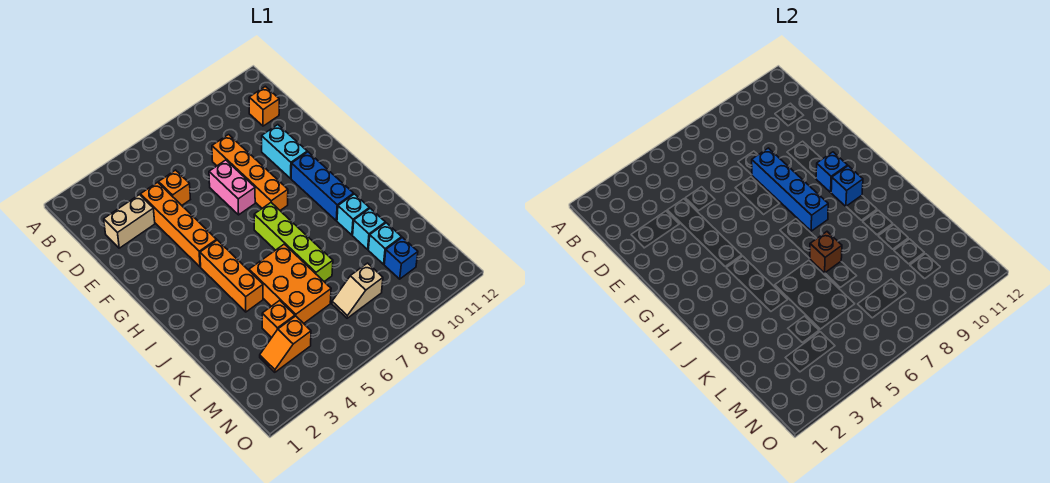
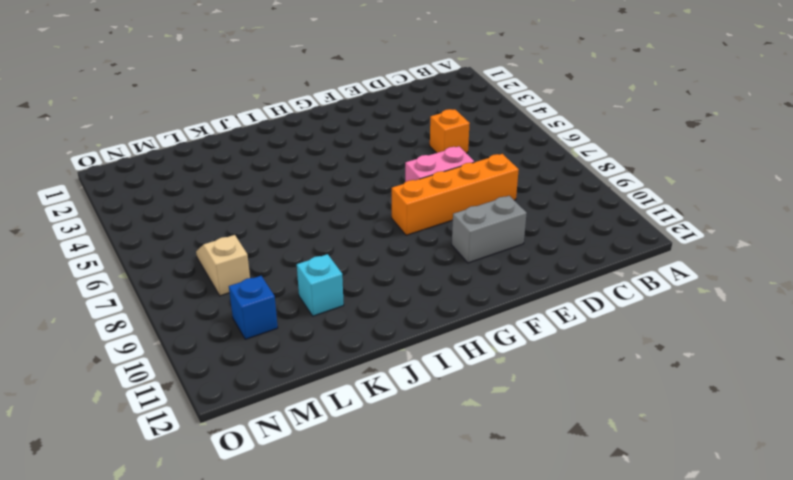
grey brick E10:F10 level 1 -> cyan brick E10:F10 level 1
none -> orange brick C11 level 1
none -> tan brick D2:D3 level 1
none -> orange brick D4:G4 level 1

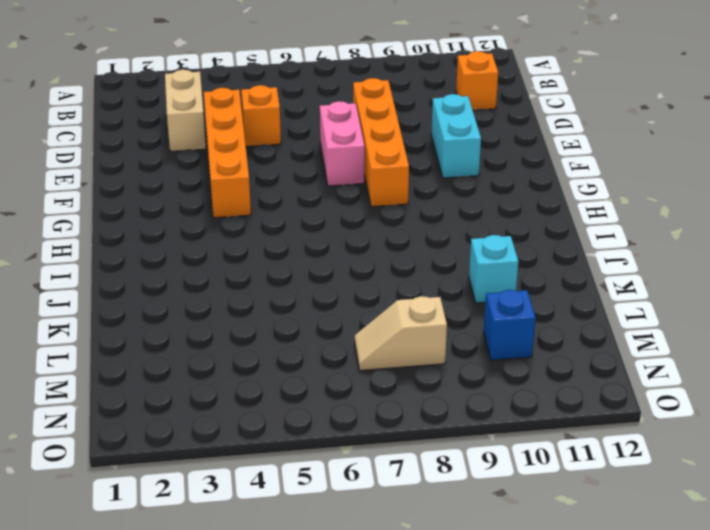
tan brick C3:D3 level 1 -> tan brick D2:D3 level 1
none -> blue brick G10:I10 level 1
none -> orange brick H4:J4 level 1
none -> lime brick H7:K7 level 1

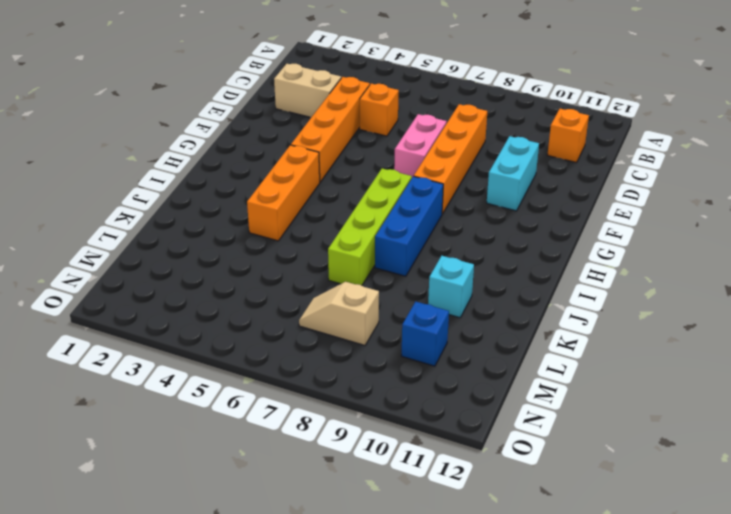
blue brick H8:J8 level 1 -> blue brick G10:I10 level 1
none -> orange brick J5:L6 level 1
none -> cyan brick J10 level 1
none -> orange brick L4 level 1

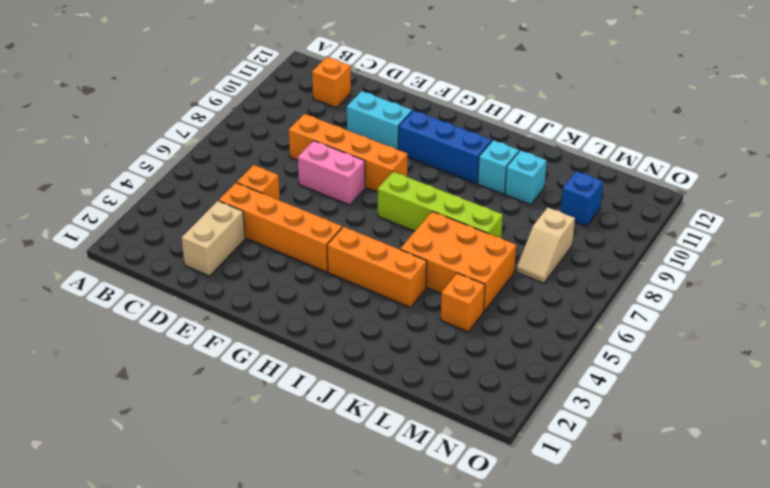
none -> cyan brick L10 level 1
none -> orange slope M3:M4 level 1 top 4
none -> blue brick E8:H8 level 2

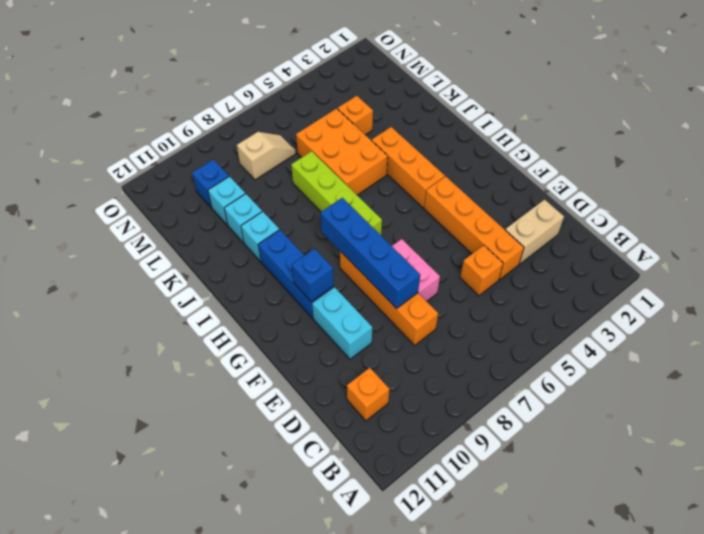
none -> orange slope M3:M4 level 1 top 4
none -> blue brick H10 level 2
none -> brown brick J7 level 2

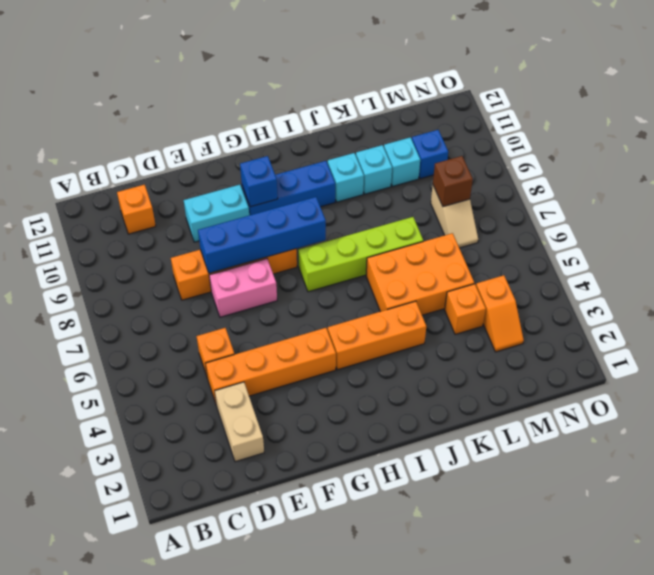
brown brick M8 level 2 -> brown brick J7 level 2
none -> blue brick H10 level 2

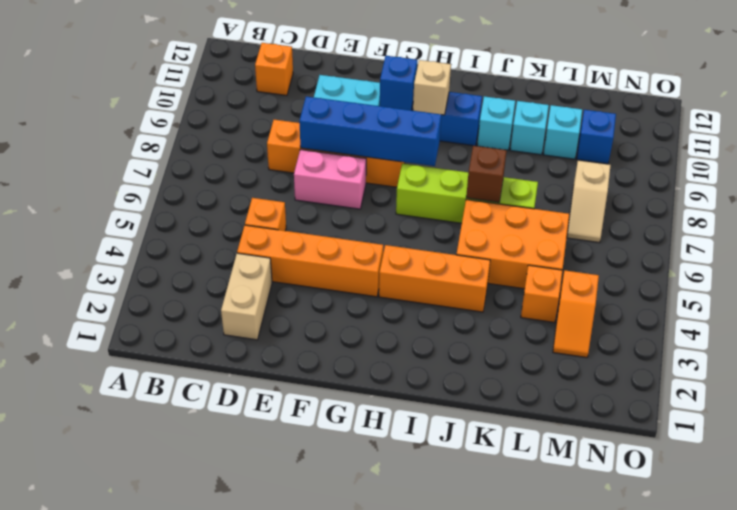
tan brick H10 level 2 -> blue brick H10 level 2

